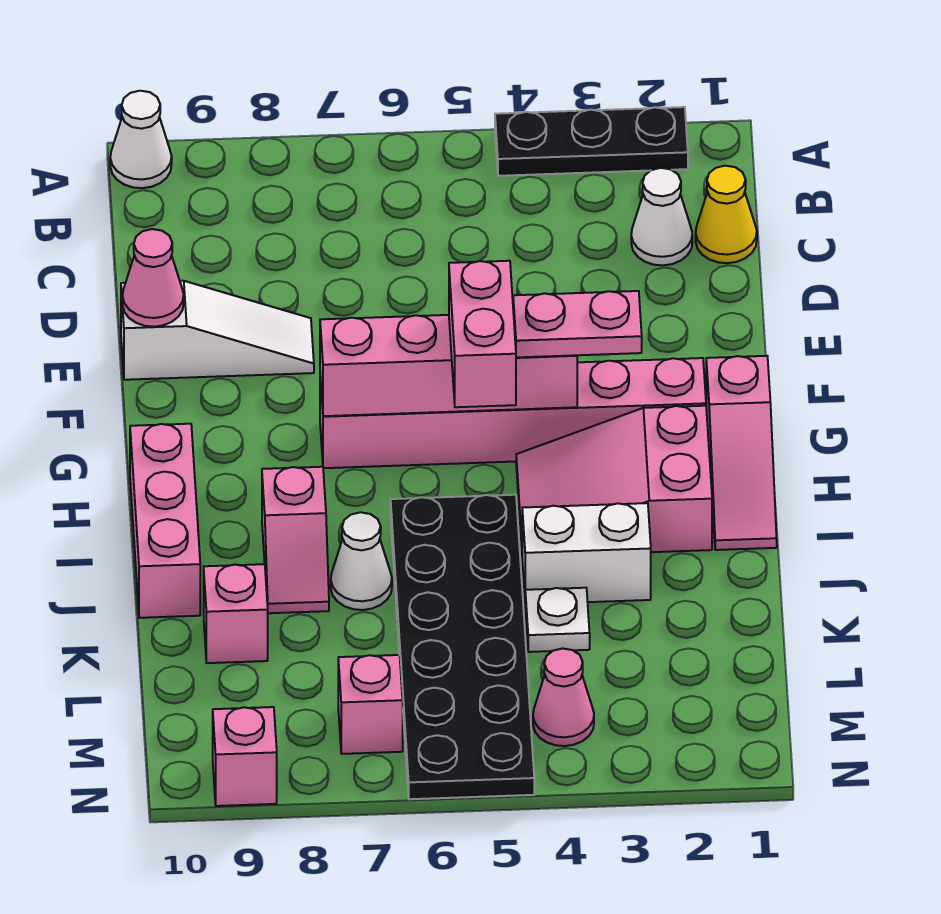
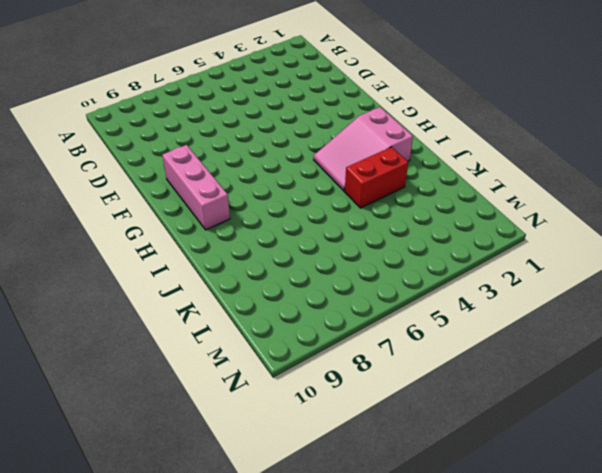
pink brick F9:H9 level 1 -> pink brick H10:J10 level 1
red brick J3:J4 level 1 -> white brick J3:J4 level 1
none -> black plate A2:A4 level 1
none -> white cone A10 level 1
none -> yellow cone C1 level 1

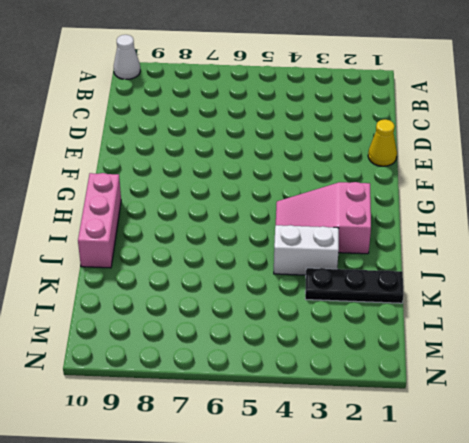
yellow cone E1 level 1 -> yellow cone C1 level 1
black plate K1:K3 level 1 -> black plate A2:A4 level 1
none -> white cone C2 level 1
none -> white slope E8:E10 level 1 top 10
none -> pink slope G1:I1 level 1 top G

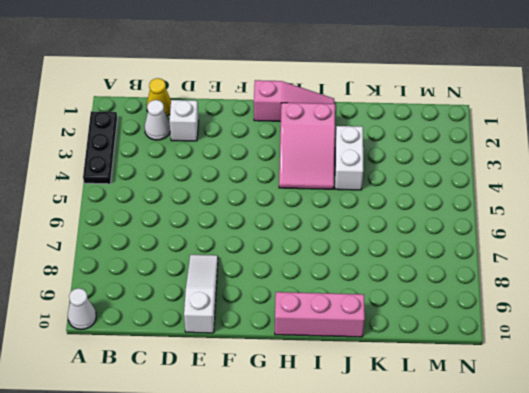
white brick D2 level 1 -> none
none -> pink brick G2:G7 level 1
none -> black plate I5:N6 level 1
none -> pink slope I8:J8 level 1 top I

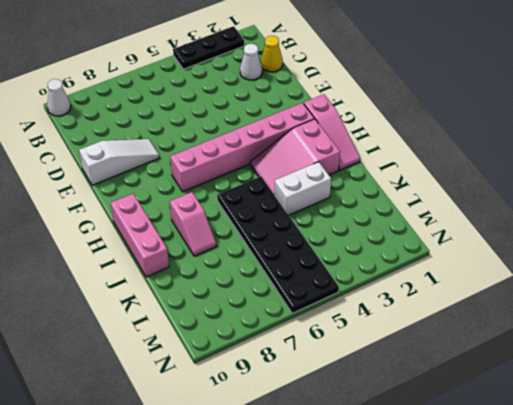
none -> white cone J7 level 1
none -> white plate K4 level 1
none -> pink brick K9 level 1

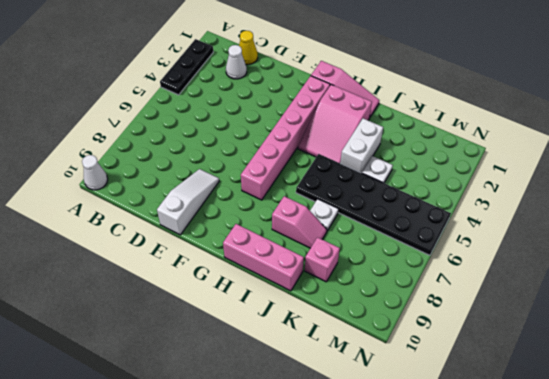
white plate J7 level 1 -> white cone J7 level 1
none -> pink cone M4 level 1
none -> pink brick M7 level 1
none -> pink brick N9 level 1

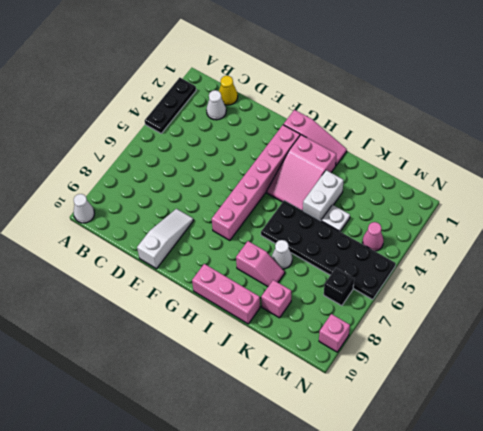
black brick M7 level 1 -> pink brick M7 level 1
none -> pink cone E10 level 2
none -> pink brick G4:G7 level 2
none -> pink plate G3:G4 level 3

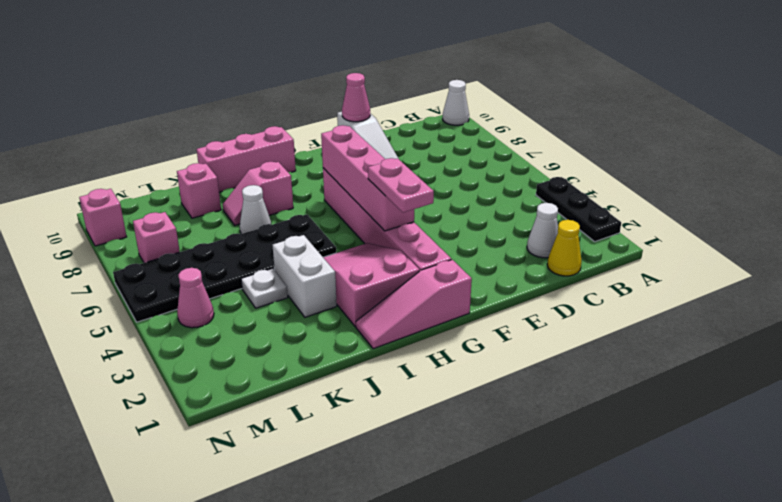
none -> pink brick G5:H5 level 3

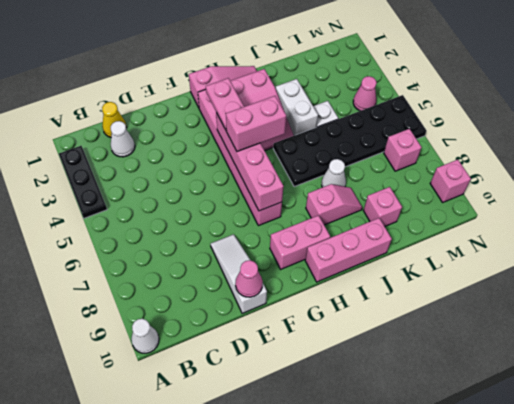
pink brick G9:H9 level 1 -> none

